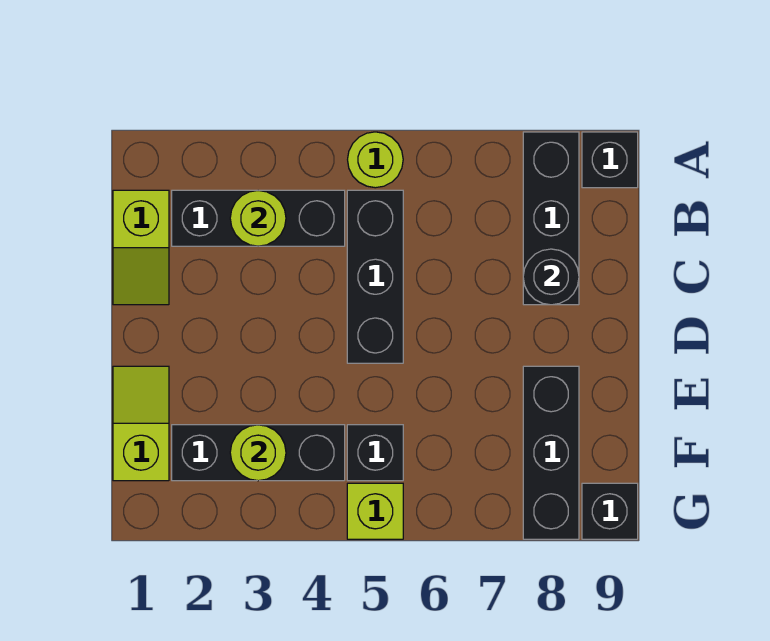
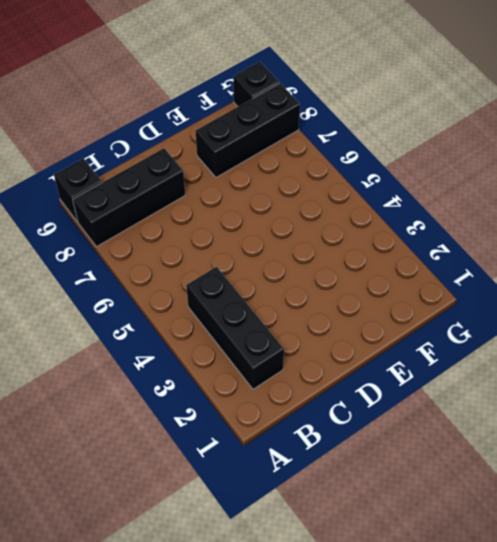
none -> lime round brick A5 level 1
none -> lime slope B1:C1 level 1 top B
none -> black brick B5:D5 level 1

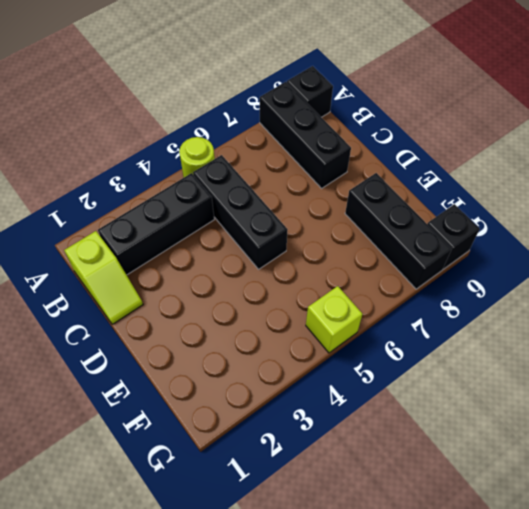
none -> lime slope E1:F1 level 1 top F
none -> black brick F2:F4 level 1
none -> black brick F5 level 1

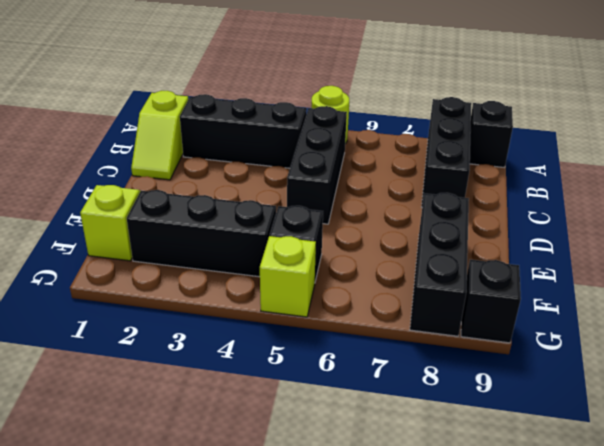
none -> lime round brick B3 level 2
none -> black round brick C8 level 2
none -> lime round brick F3 level 2

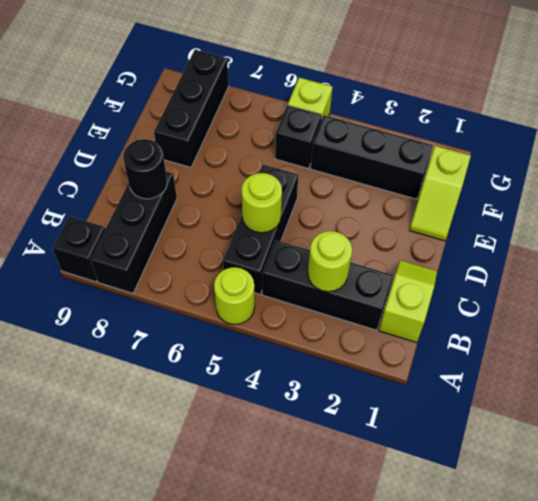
lime round brick C5 level 2 -> lime round brick F3 level 2
none -> black brick G9 level 1

